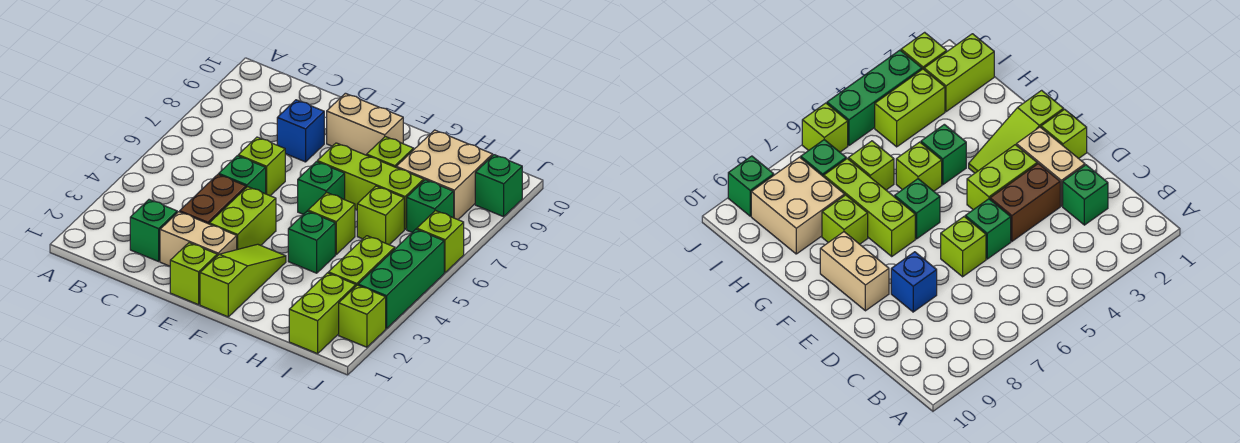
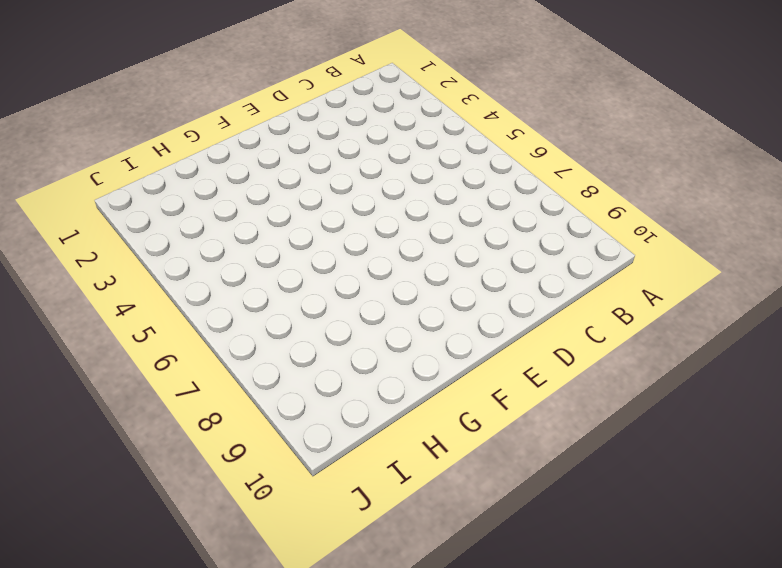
none -> green brick C2 level 1
none -> tan brick D2:E2 level 1
none -> brown brick D3:D4 level 1

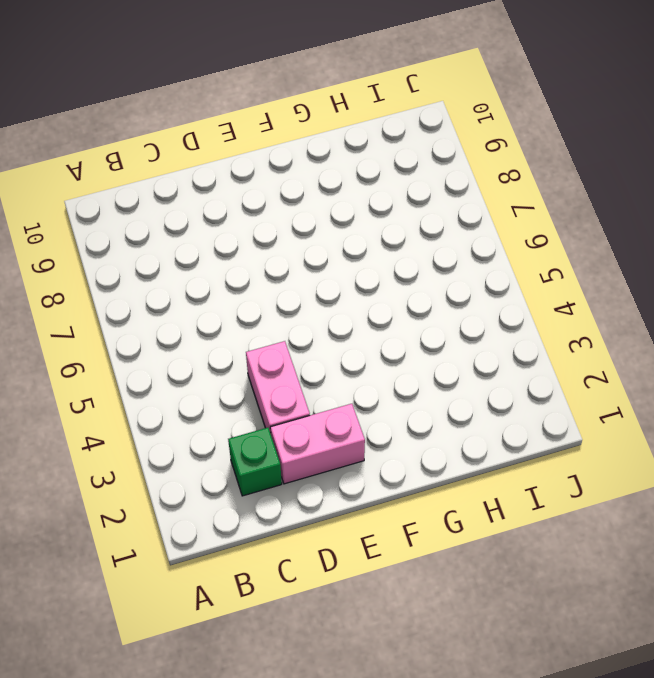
pink brick D2:E2 level 1 -> tan brick D2:E2 level 1
pink brick D3:D4 level 1 -> brown brick D3:D4 level 1
none -> green brick D5 level 1
none -> lime brick D6 level 1
none -> blue brick D8 level 1

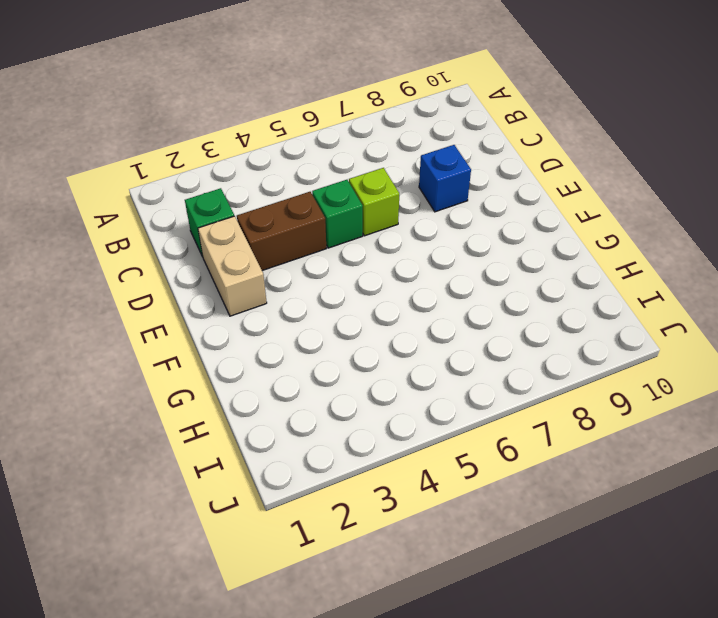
none -> lime brick E1 level 1
none -> lime brick E3:E4 level 1
none -> tan brick E9:F9 level 1

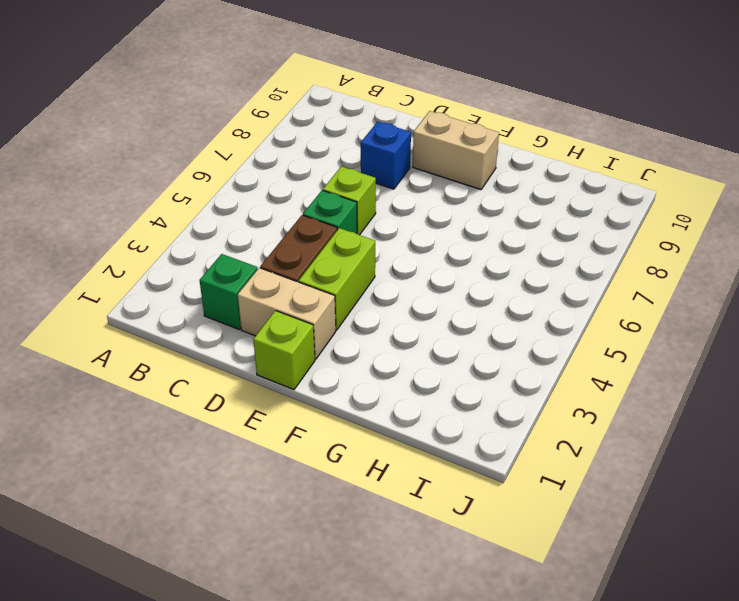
none -> lime slope F1:F3 level 1 top 1
none -> green brick F6 level 1
none -> lime brick F7:H7 level 1

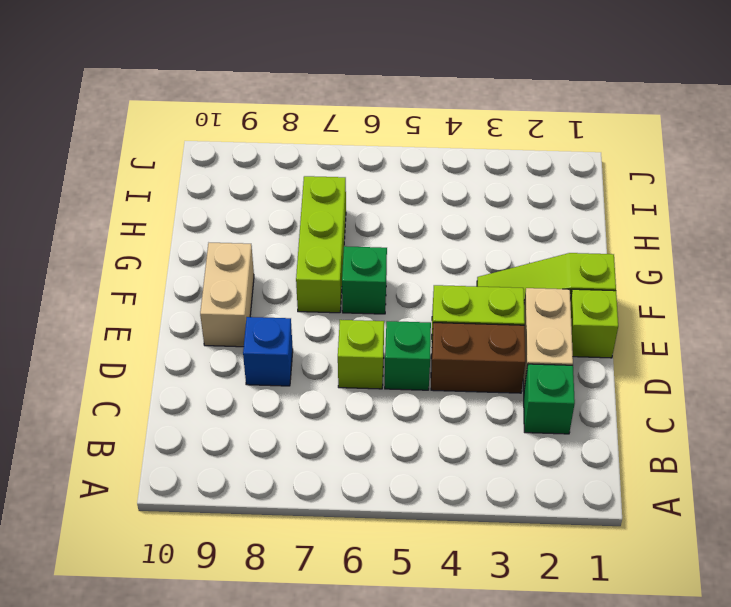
none -> green brick G4 level 1
none -> lime brick G5 level 1
none -> lime brick G8 level 1

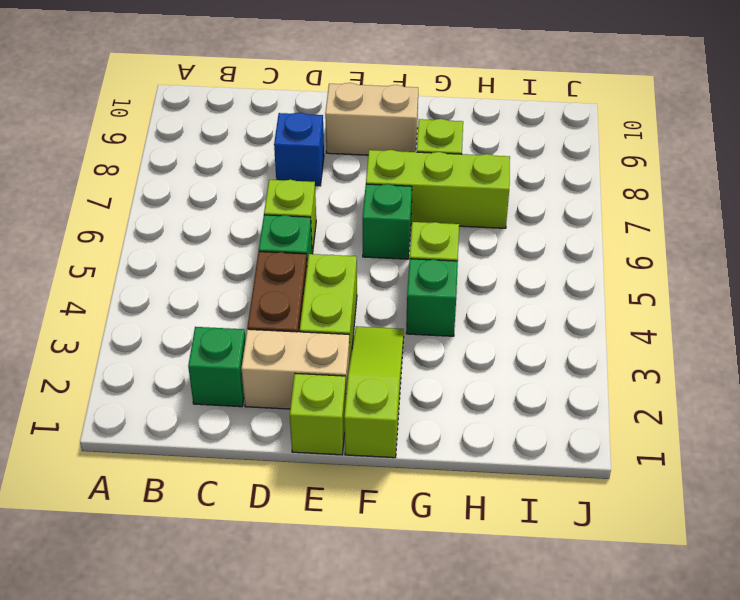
none -> lime brick H6 level 1
none -> tan brick H8:I9 level 1
none -> lime brick I1:I2 level 1

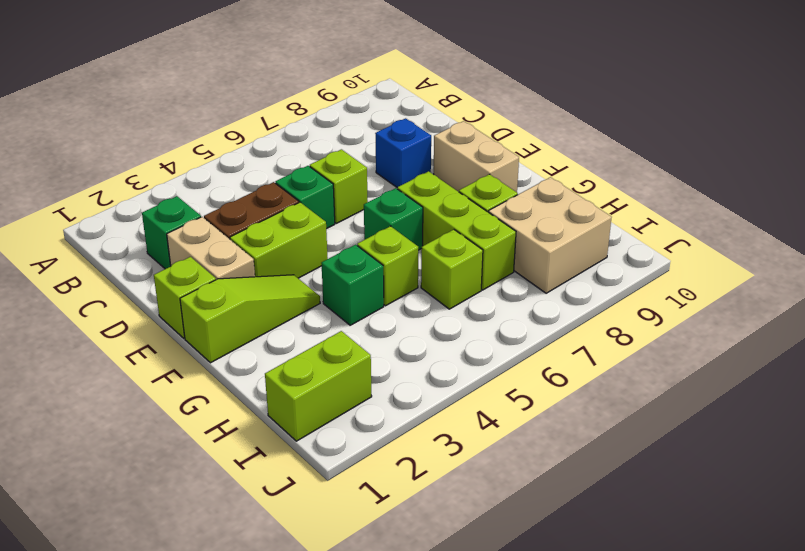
none -> lime brick I3:I4 level 1
none -> green brick I7 level 1
none -> lime brick J2 level 1

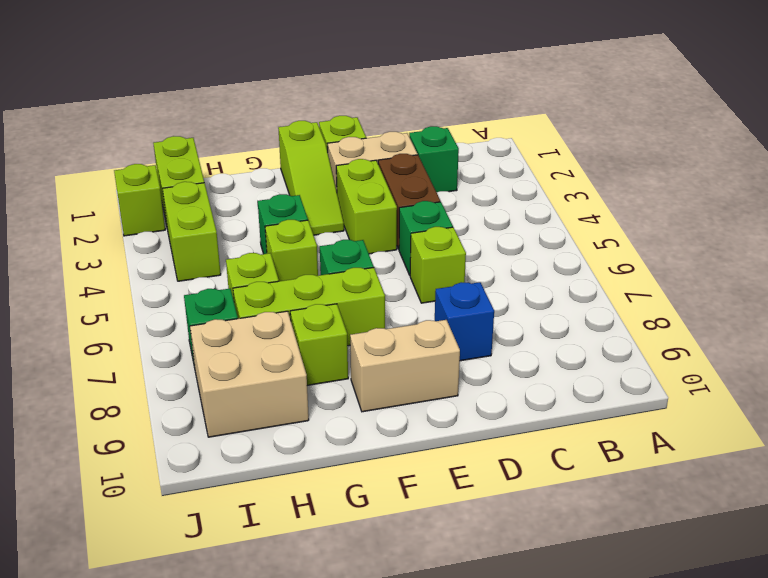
none -> green brick J3:J5 level 1
none -> lime brick J6 level 1
none -> green brick J9 level 1

